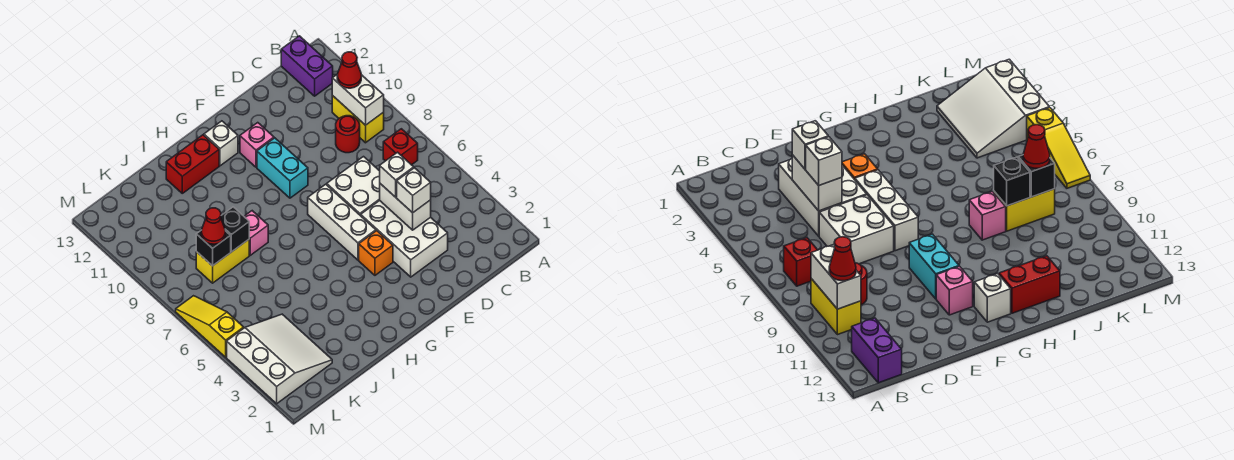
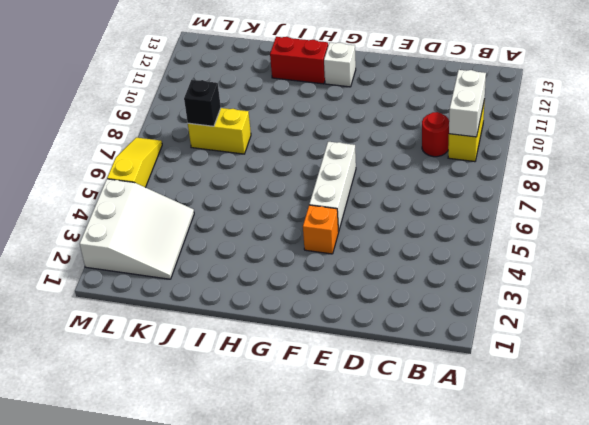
none -> red brick B7 level 1
none -> purple brick B12:B13 level 1
none -> white brick D3:E5 level 1

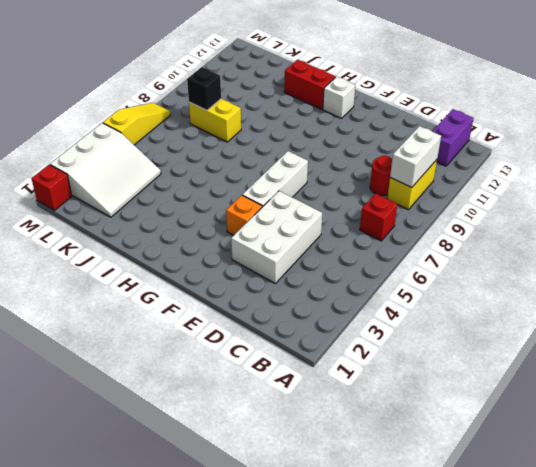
red brick M1 level 1 -> none
none -> white brick D6:E7 level 1
none -> cyan brick F9:F10 level 1
none -> pink brick F11 level 1

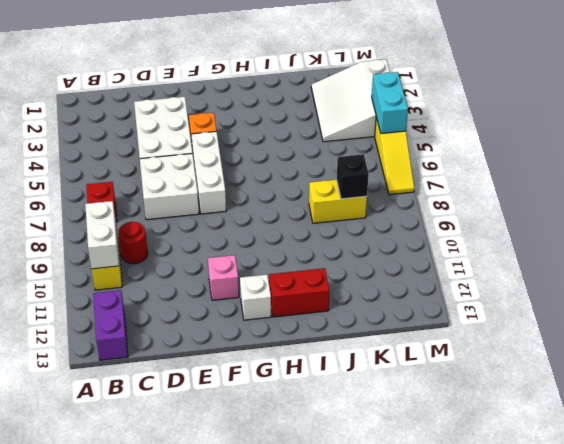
cyan brick M4:M5 level 2 -> cyan brick F9:F10 level 1
none -> pink brick I8 level 1
none -> white brick D4:D5 level 2
none -> black brick J8 level 2

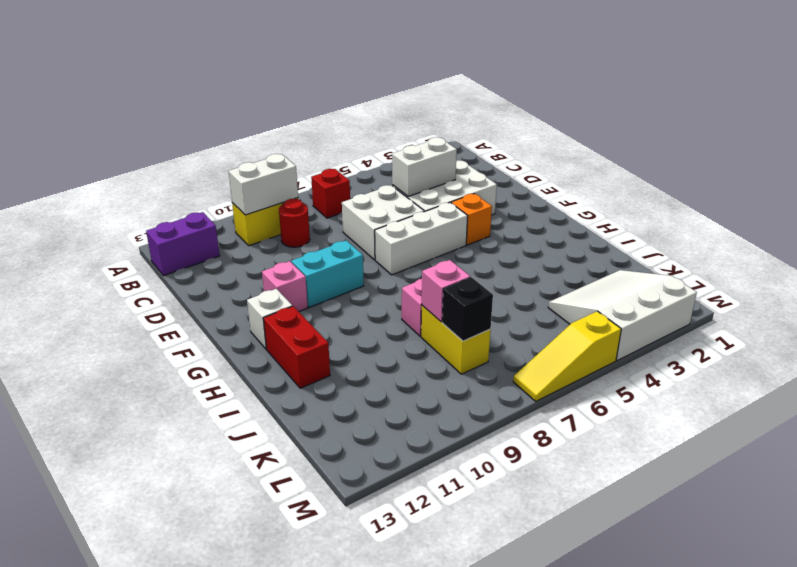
pink brick J8 level 2 -> black brick J8 level 2
none -> red cone B10 level 3
none -> white brick D4 level 3
none -> white brick D5 level 3

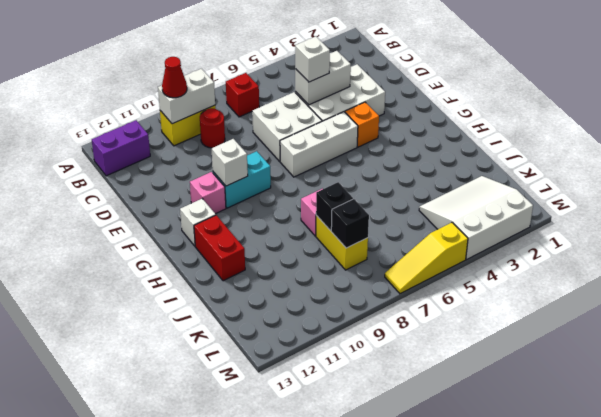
white brick F10 level 2 -> white brick D4 level 3
none -> red cone K8 level 3

